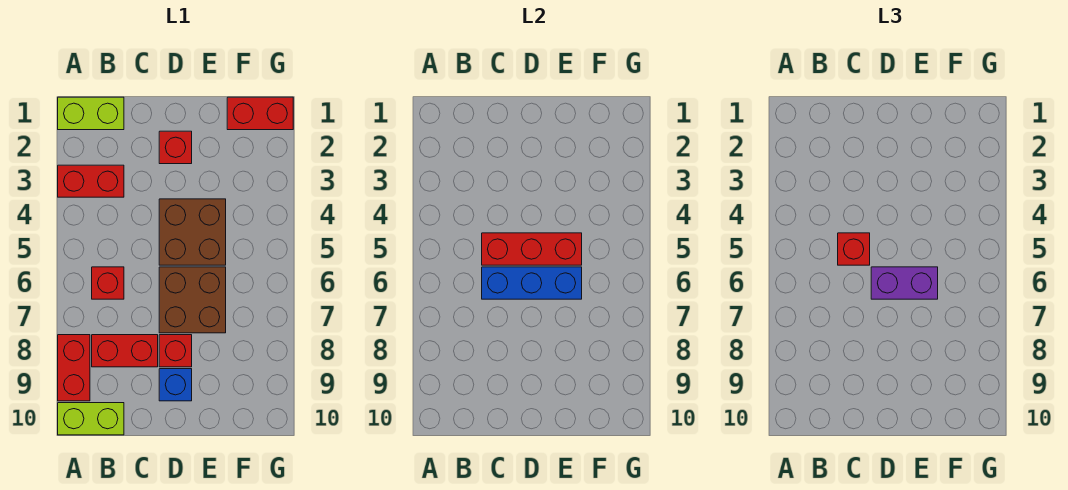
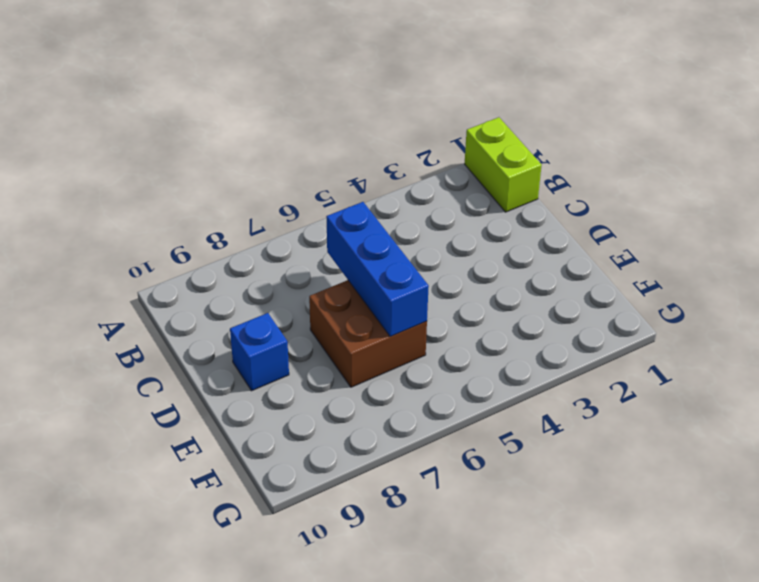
none -> red brick A3:B3 level 1
none -> red brick A8:A9 level 1
none -> lime brick A10:B10 level 1

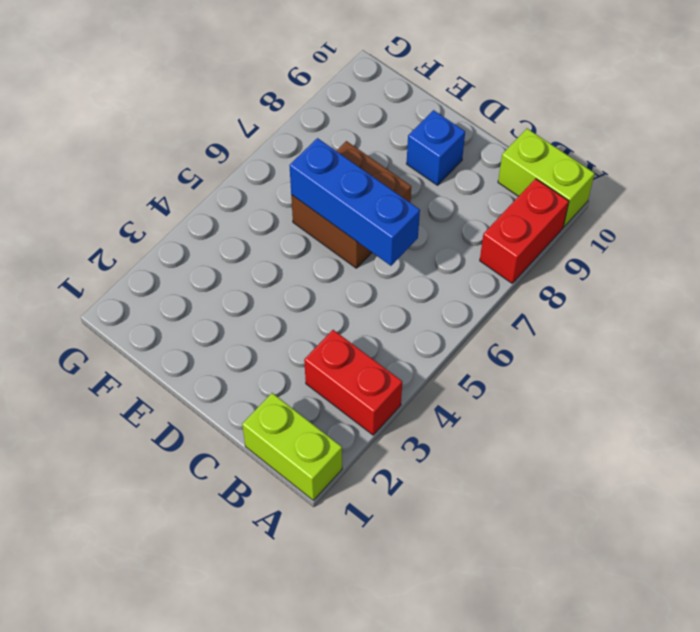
none -> red brick B6 level 1
none -> red brick B8:C8 level 1
none -> red brick D2 level 1

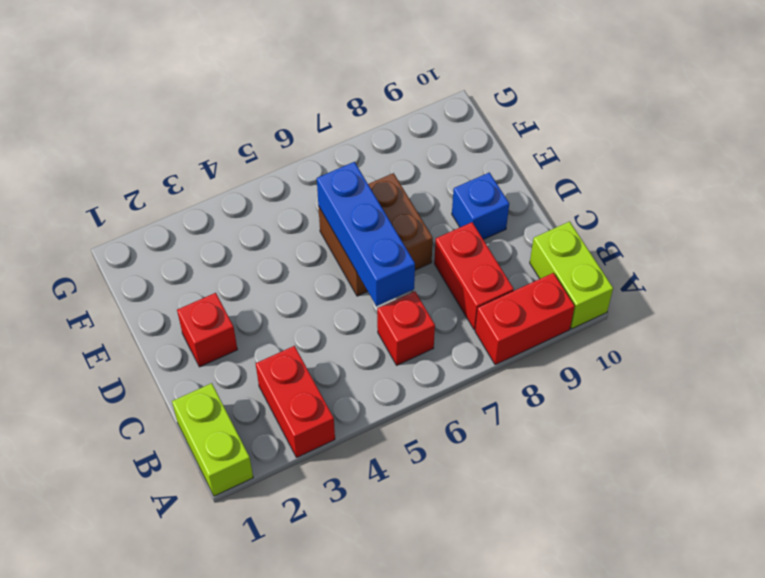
none -> brown brick D4:E5 level 1
none -> red brick D8 level 1
none -> red brick F1:G1 level 1

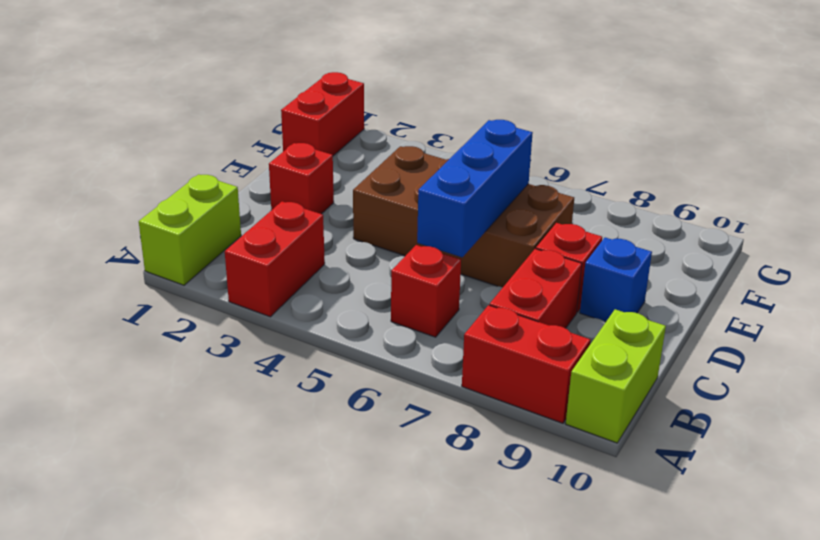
none -> red brick C5:E5 level 2
none -> red brick C5 level 3
none -> purple brick D6:E6 level 3

